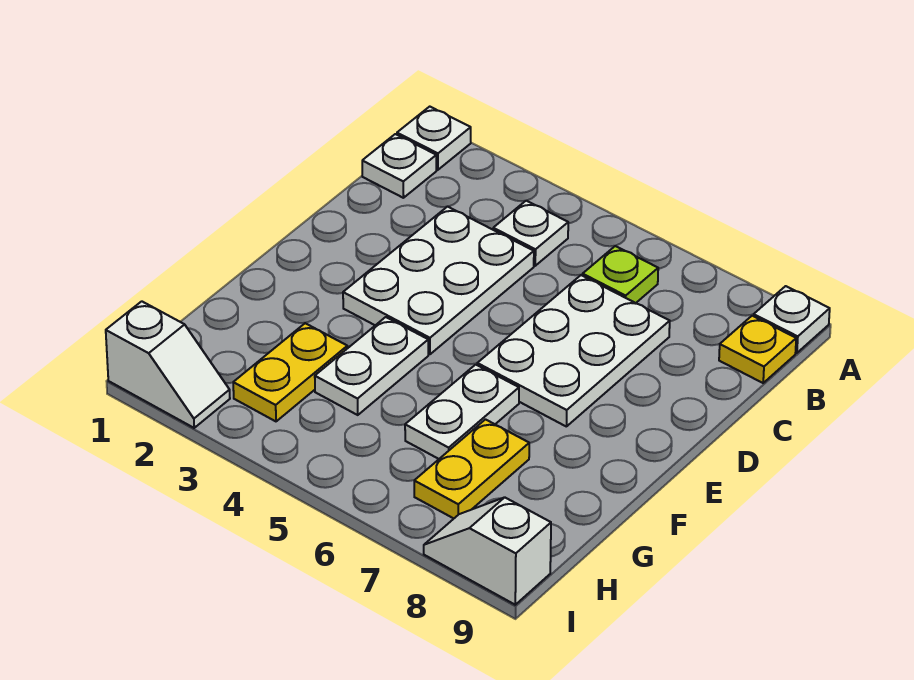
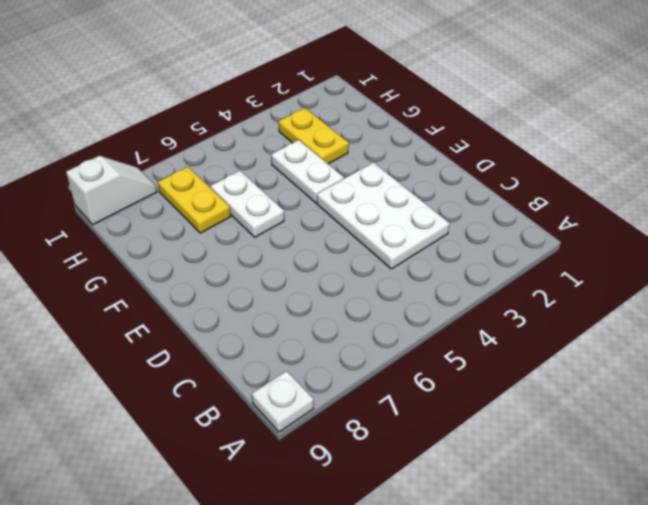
none -> white plate A1 level 1
none -> white plate B1 level 1
none -> white plate B4 level 1

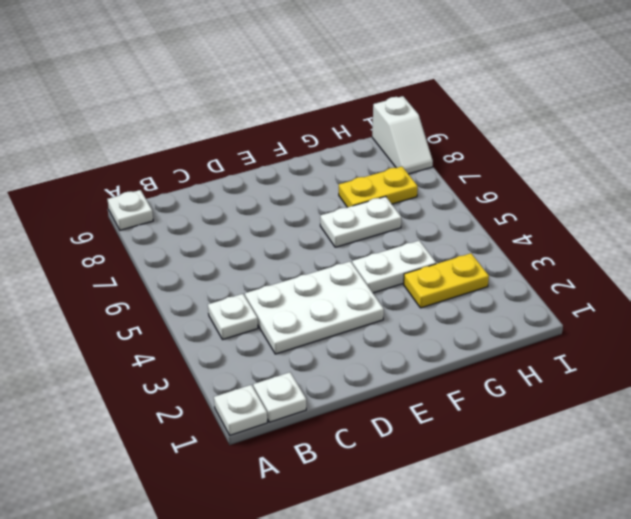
none -> lime plate B6 level 1
none -> yellow plate B9 level 1
none -> white plate C6:E7 level 1

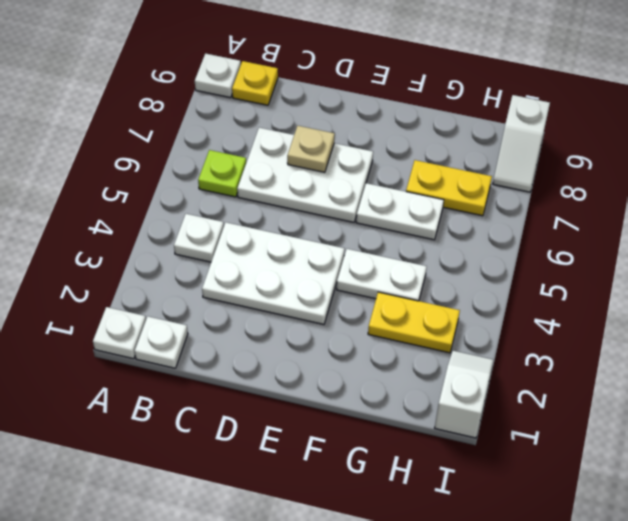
tan plate D7 level 2 -> none

